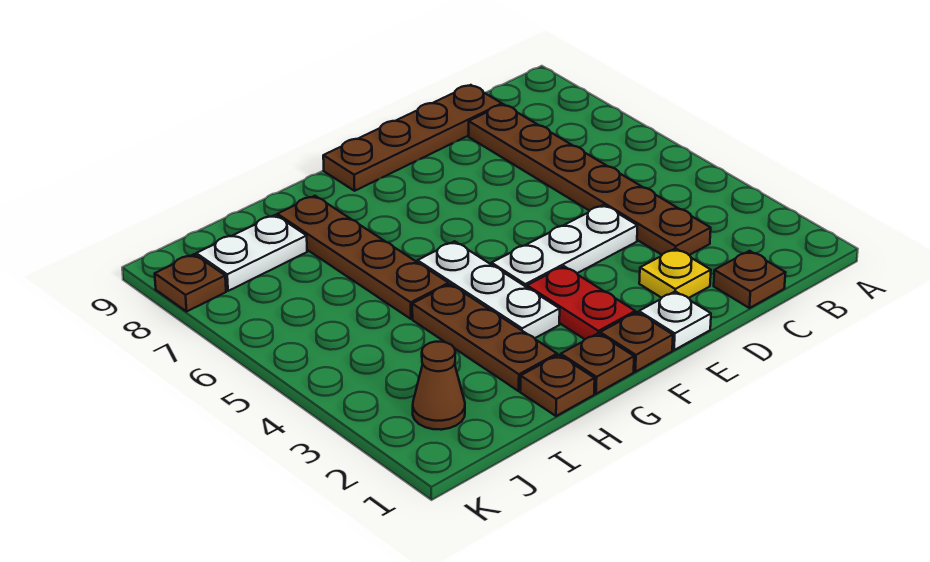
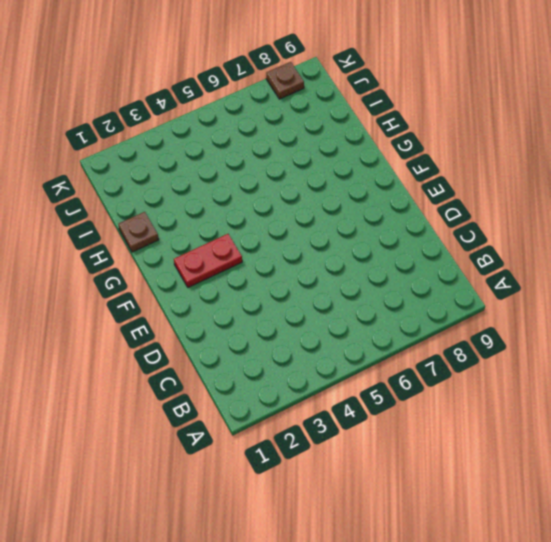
none -> brown plate C1 level 1
none -> brown plate C3:C8 level 1
none -> brown plate C9:F9 level 1

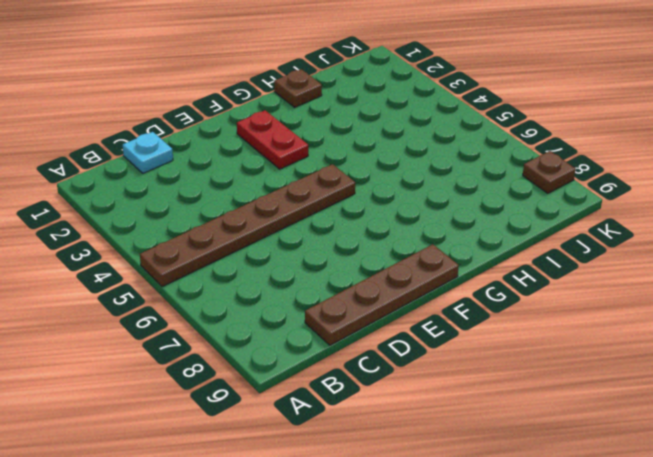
brown plate A5:F5 level 1 -> brown plate C3:C8 level 1
cyan plate C1 level 1 -> brown plate C1 level 1
none -> yellow plate D2 level 1
none -> white plate D4:F4 level 1
none -> white plate E1 level 1

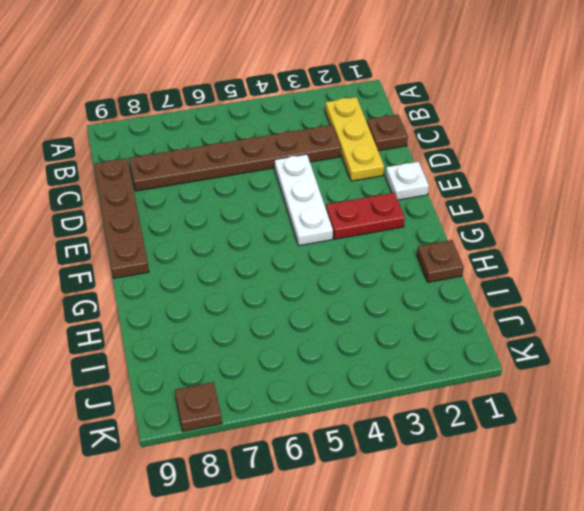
yellow plate B2:D2 level 1 -> yellow plate D2 level 1
none -> brown plate F1 level 1
none -> brown plate G1 level 1
none -> white plate G3:G5 level 1

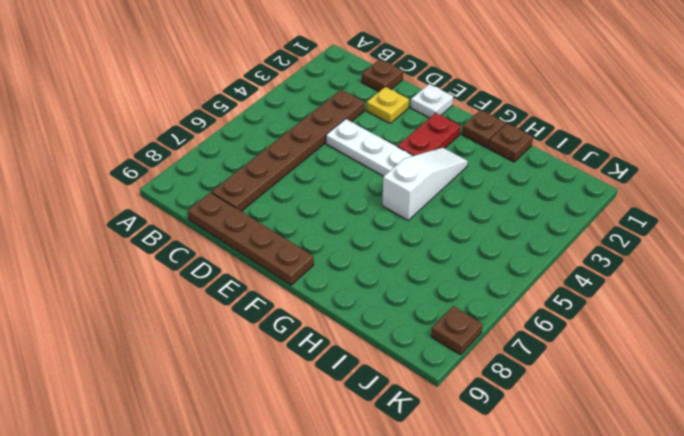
white slope G3:G5 level 1 top 5 -> white plate G3:G5 level 1
none -> brown plate F1 level 1
none -> brown plate H2:H4 level 1
none -> brown plate H5:H8 level 1

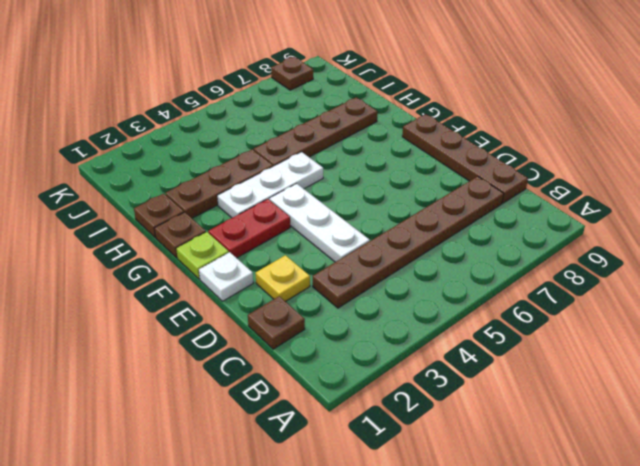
lime plate F1 level 1 -> brown plate F1 level 1
none -> white plate I8:J8 level 1
none -> brown cone J2 level 1

